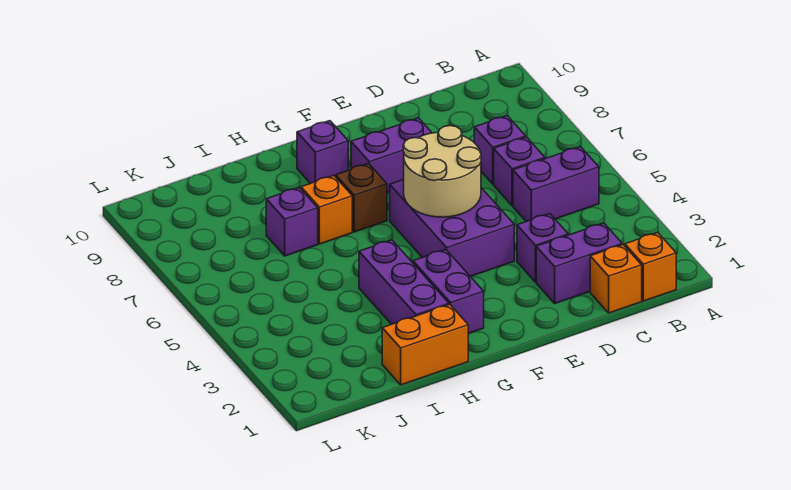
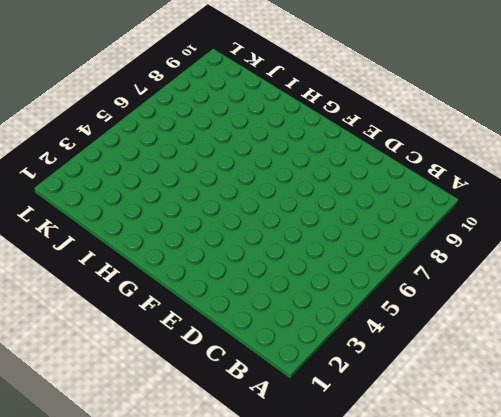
none -> orange brick B1 level 1
none -> purple brick B5:C5 level 1
none -> orange brick C1 level 1

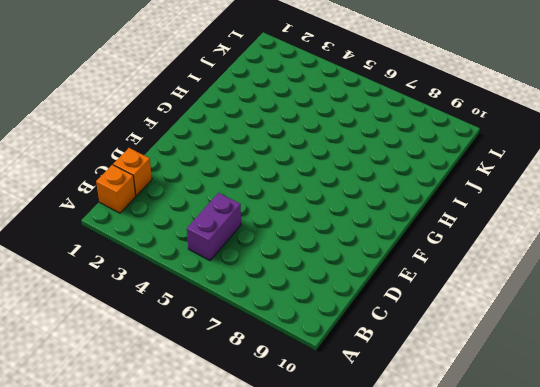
none -> purple brick C2:D2 level 1
none -> purple brick C6 level 1
none -> purple brick C7 level 1

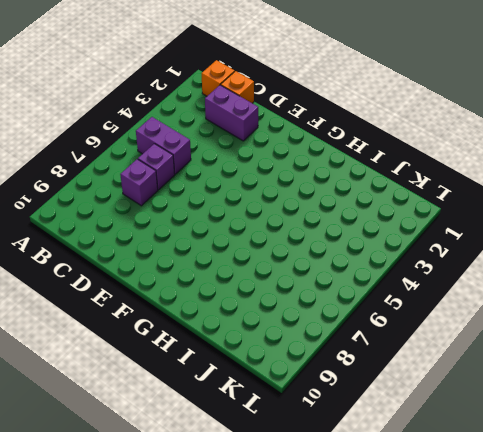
none -> purple brick D3 level 1
none -> purple brick E4:F6 level 1
none -> purple brick E8:F8 level 1

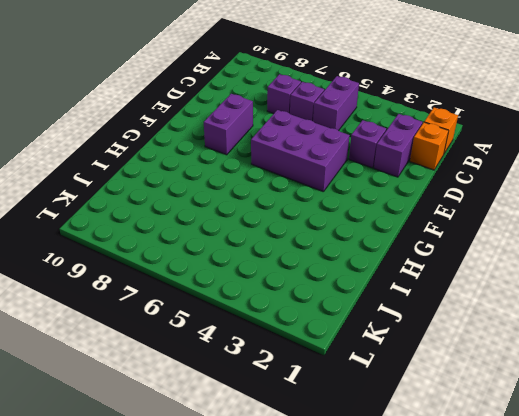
none -> purple brick G2:G3 level 1
none -> brown brick G7 level 1
none -> purple brick G9 level 1

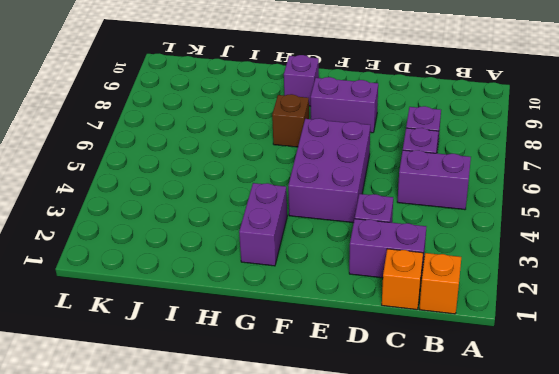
none -> orange brick H1:I1 level 1
none -> purple brick H2:H4 level 1
none -> orange brick H7 level 1

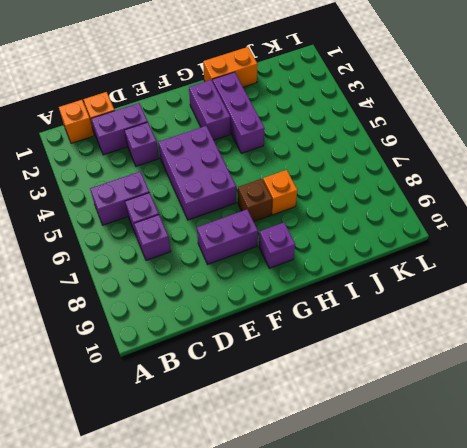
none -> purple brick I7 level 1
none -> tan round brick E5:F6 level 2

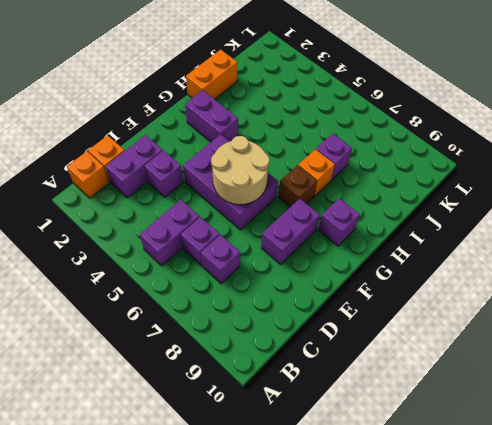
none -> purple brick H2:H4 level 1

